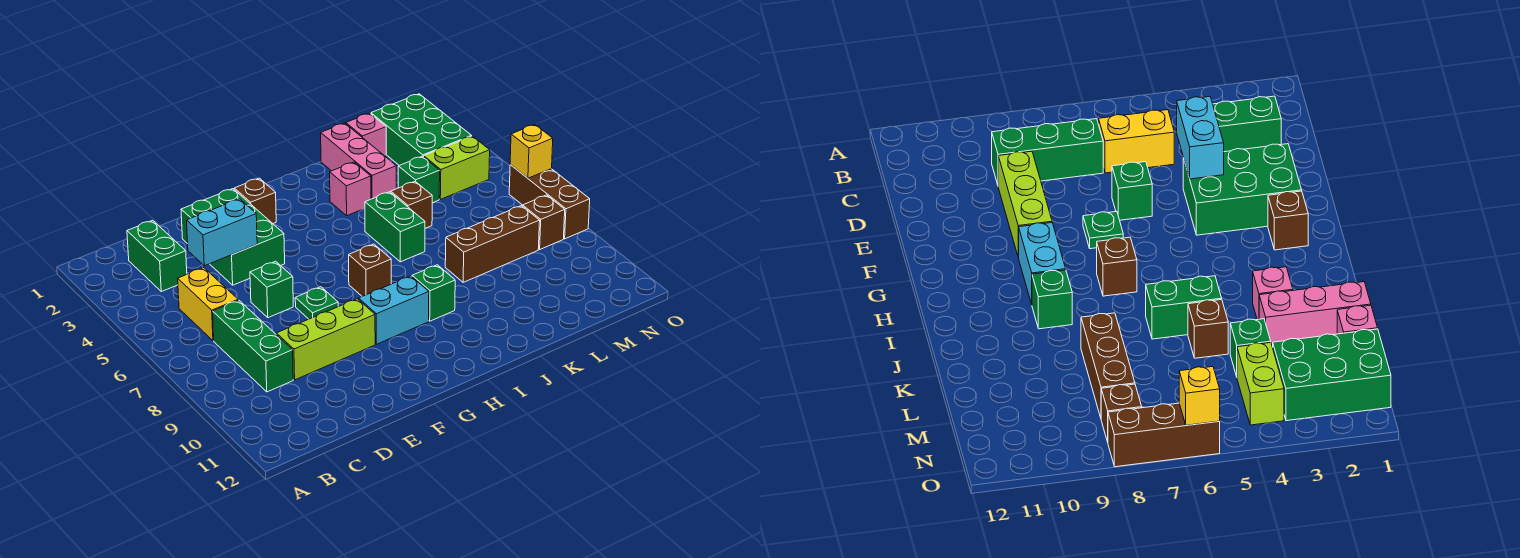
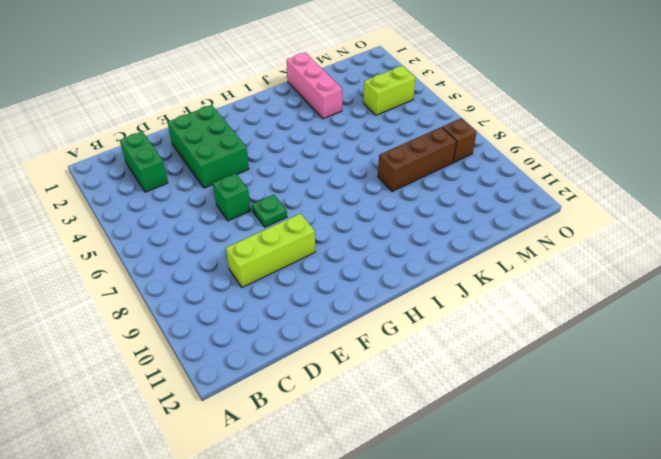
none -> yellow brick C5:C6 level 1
none -> green brick C7:C9 level 1
none -> brown brick G2 level 1

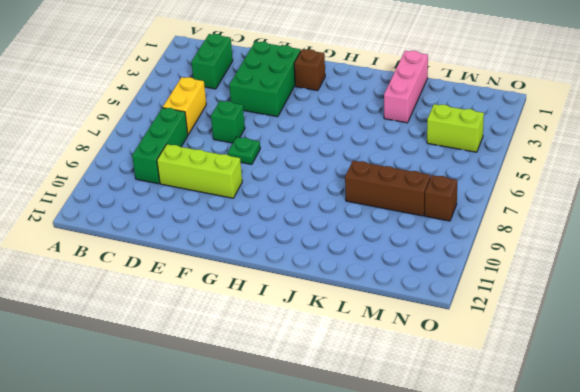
none -> cyan brick G9:H9 level 1
none -> brown brick H7 level 1
none -> green brick I9 level 1

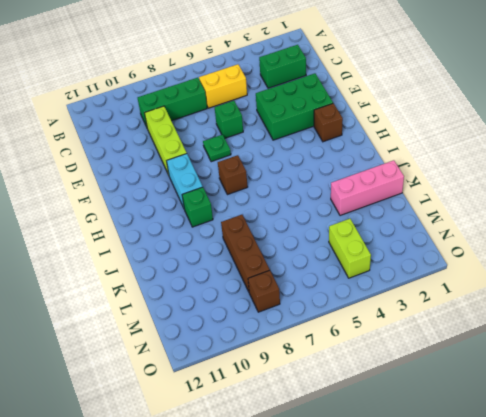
none -> pink brick J3 level 1
none -> green brick J5:J6 level 1
none -> brown brick K5 level 1

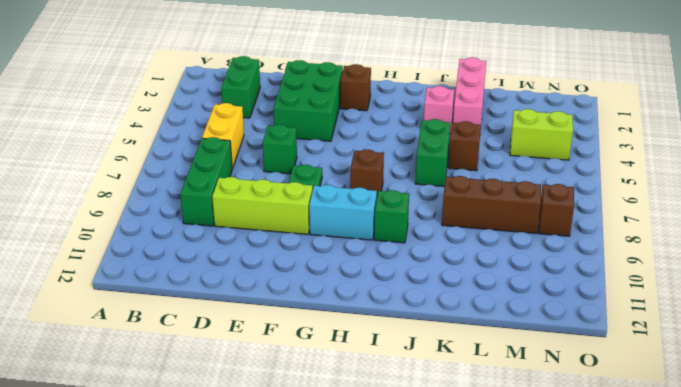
none -> pink brick L1 level 1
none -> green brick L4 level 1
none -> green brick M1:N3 level 1

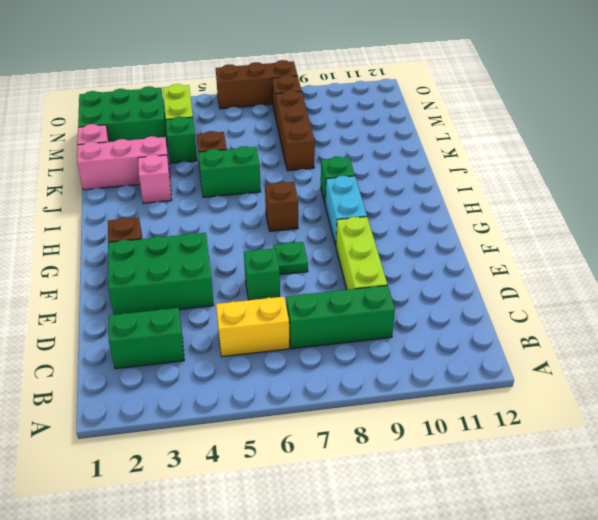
none -> cyan brick D4:E4 level 2
none -> yellow brick O6 level 2

